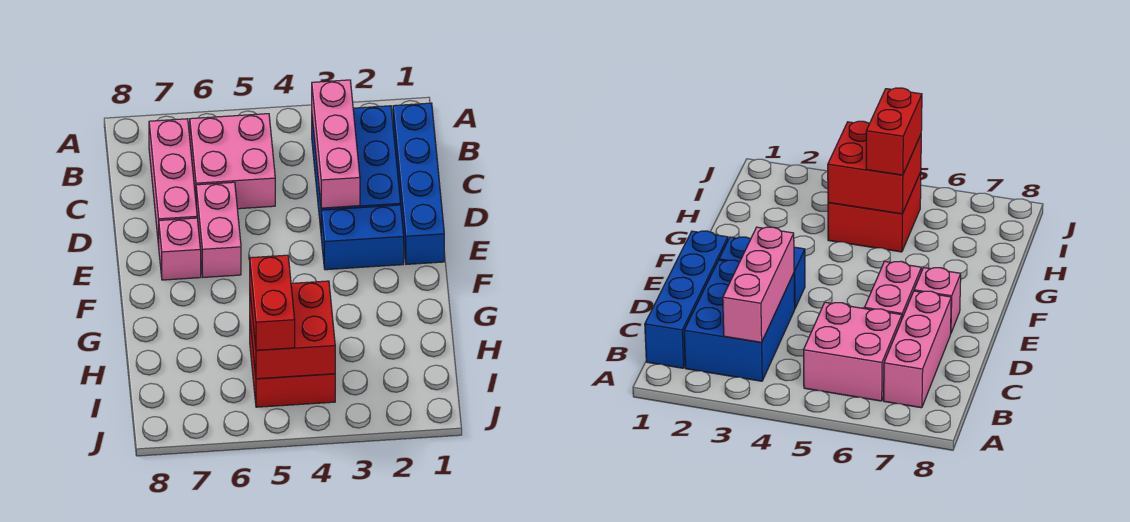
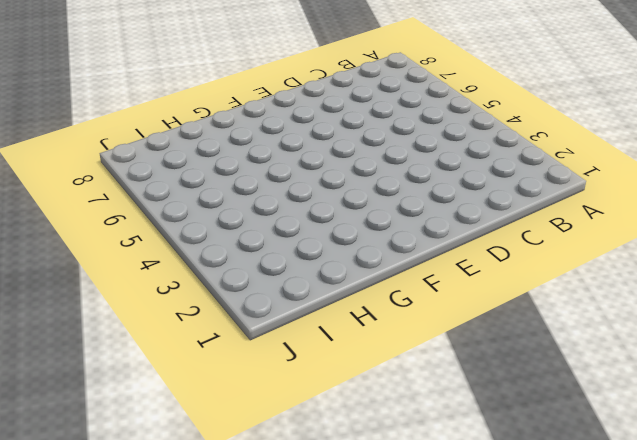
none -> blue brick B1:E1 level 1
none -> blue brick B2:D3 level 1

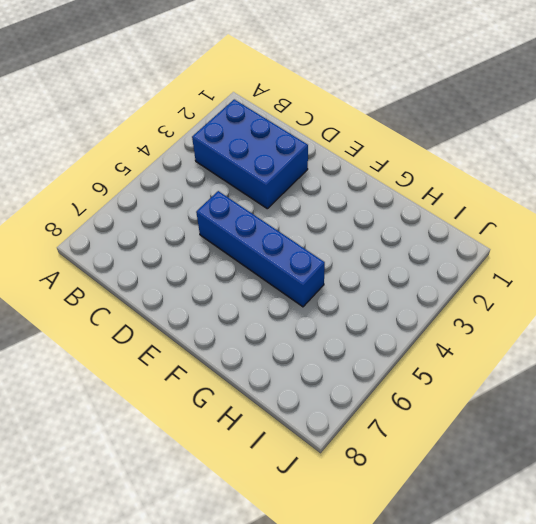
blue brick D5:G5 level 1 -> blue brick B1:E1 level 1
none -> pink brick B5:C6 level 1
none -> pink brick B7:D7 level 1

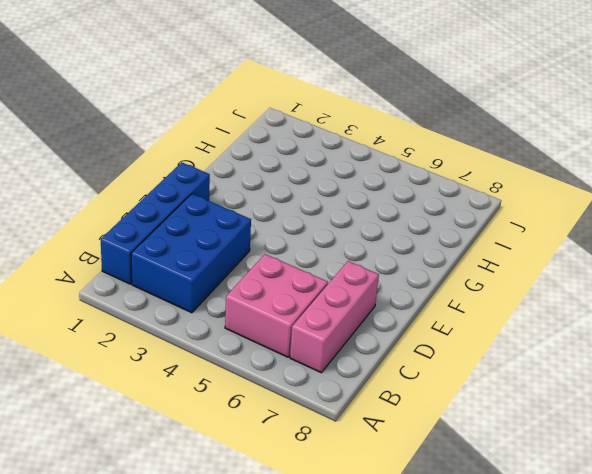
none -> pink brick D6:E6 level 1
none -> blue brick E2:E3 level 1

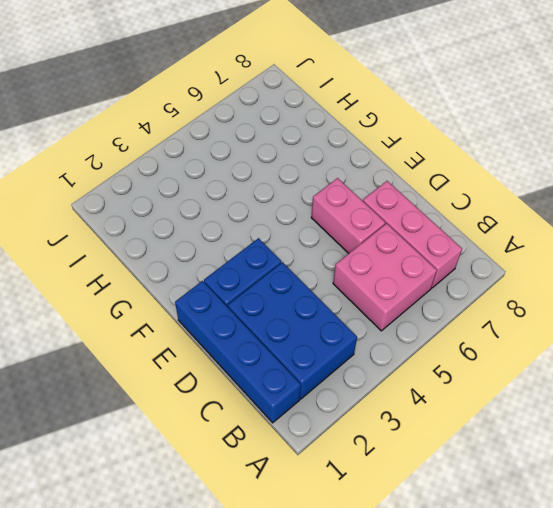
none -> pink brick E7 level 1
none -> red brick H4:I5 level 1

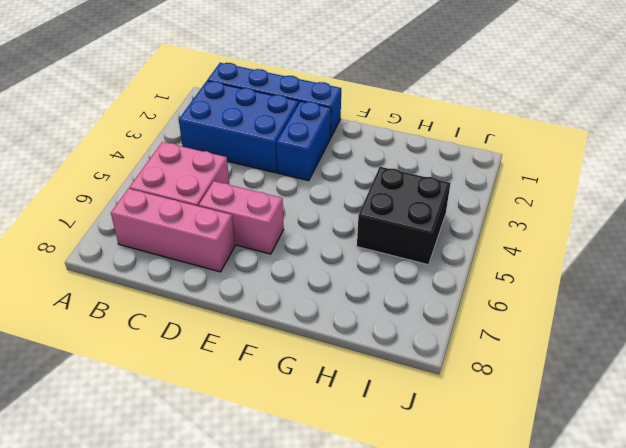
black brick H4:I5 level 1 -> red brick H4:I5 level 1
none -> pink brick E7 level 1
none -> pink brick B3:D3 level 2

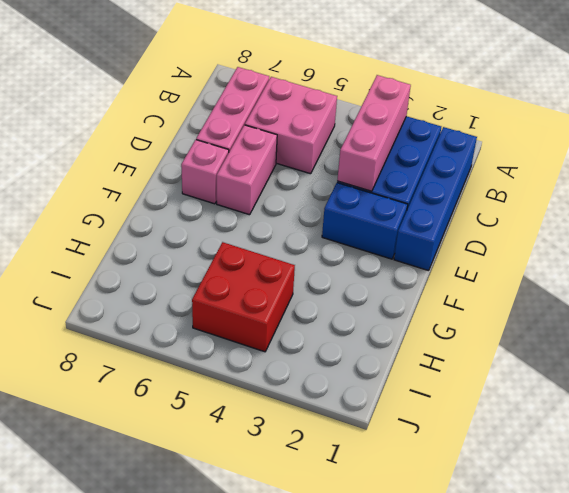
none -> red brick H4:I5 level 2
none -> red brick H5:I5 level 3

